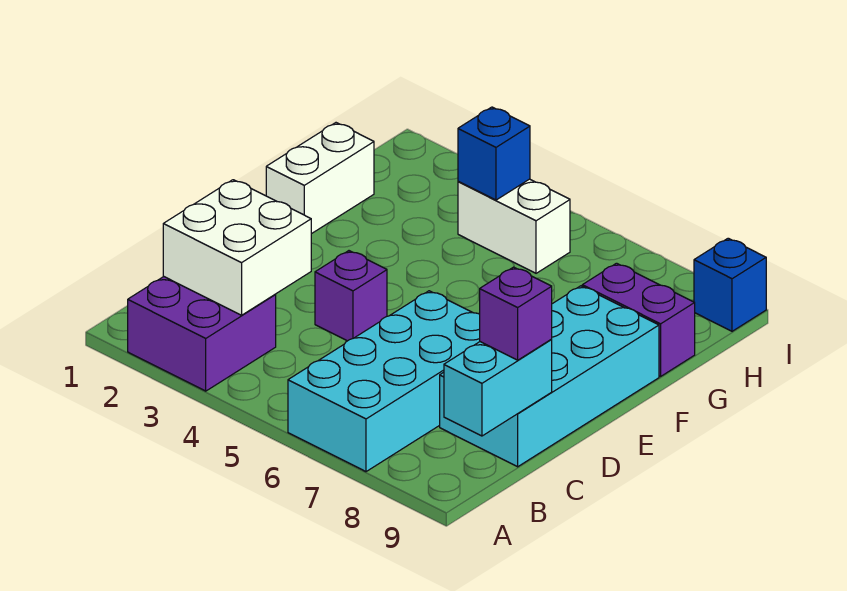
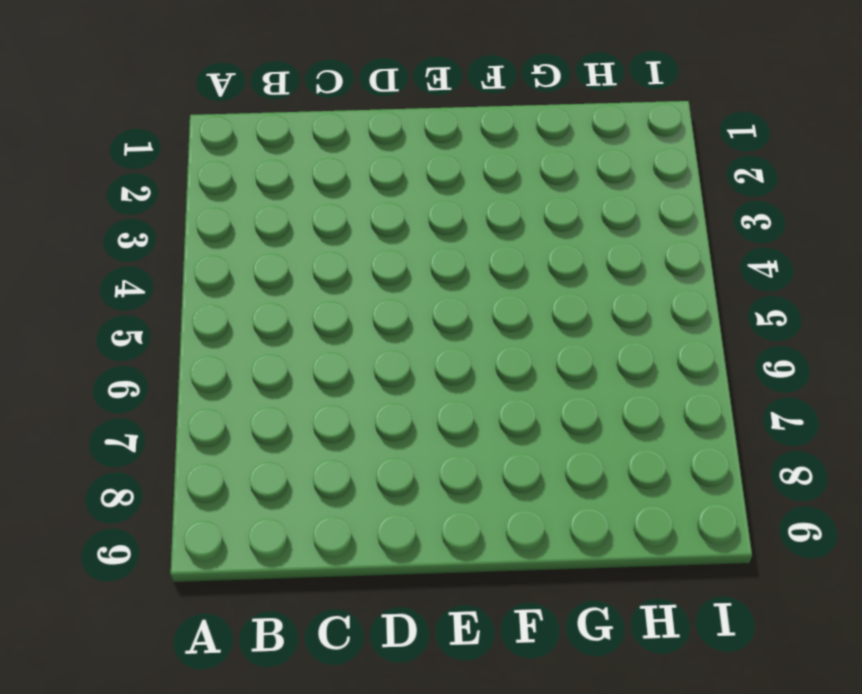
none -> purple brick A2:B3 level 1
none -> cyan brick A6:D7 level 1
none -> cyan brick C8:F9 level 1

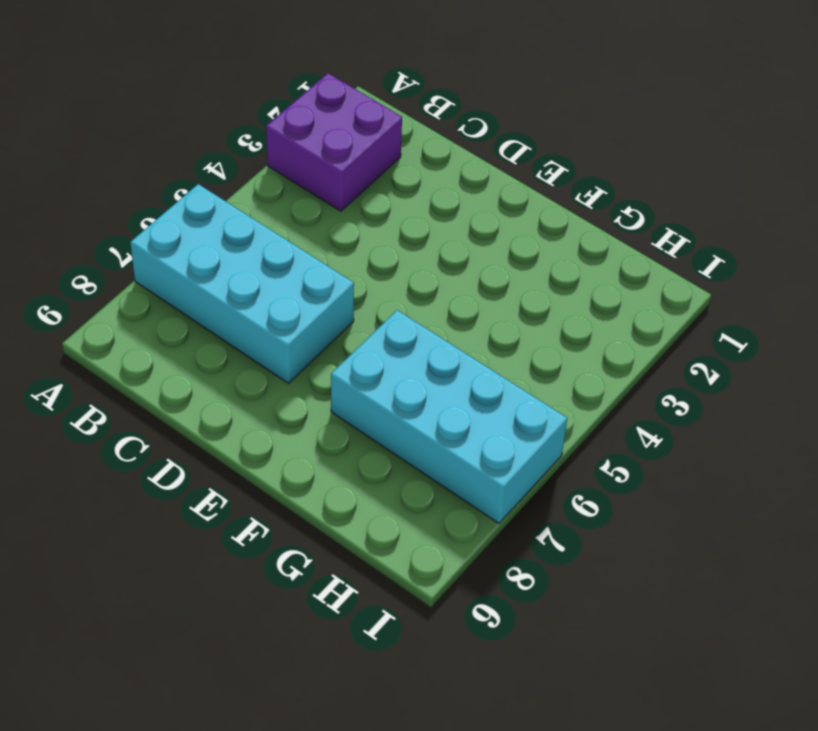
cyan brick F6:I7 level 1 -> cyan brick C8:F9 level 1
none -> purple brick D4 level 1
none -> white brick F1:G1 level 1
none -> purple brick G8:G9 level 1

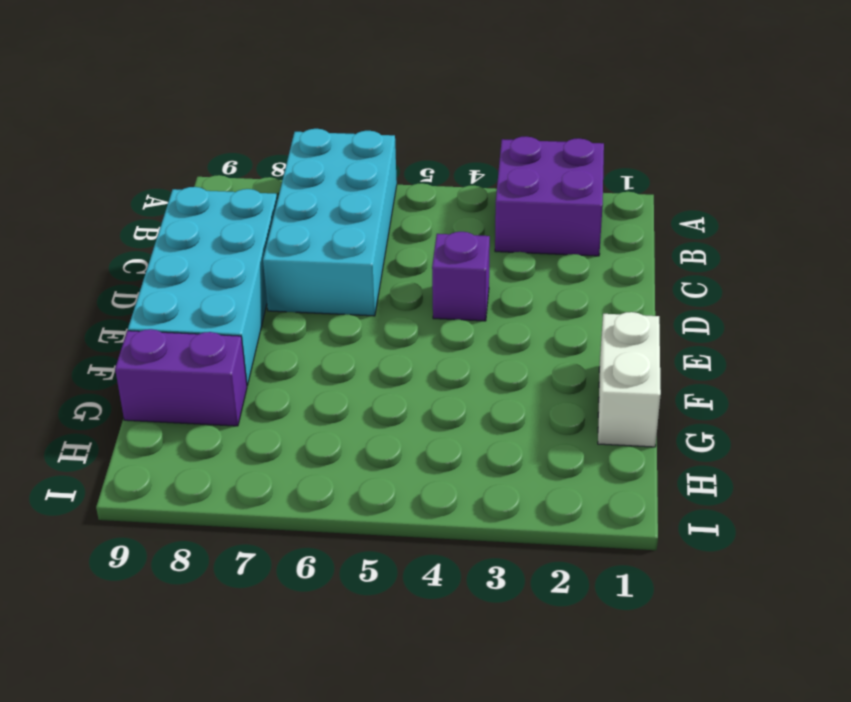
none -> white brick H4:H5 level 1
none -> blue brick I9 level 1
none -> white brick B2:C3 level 2

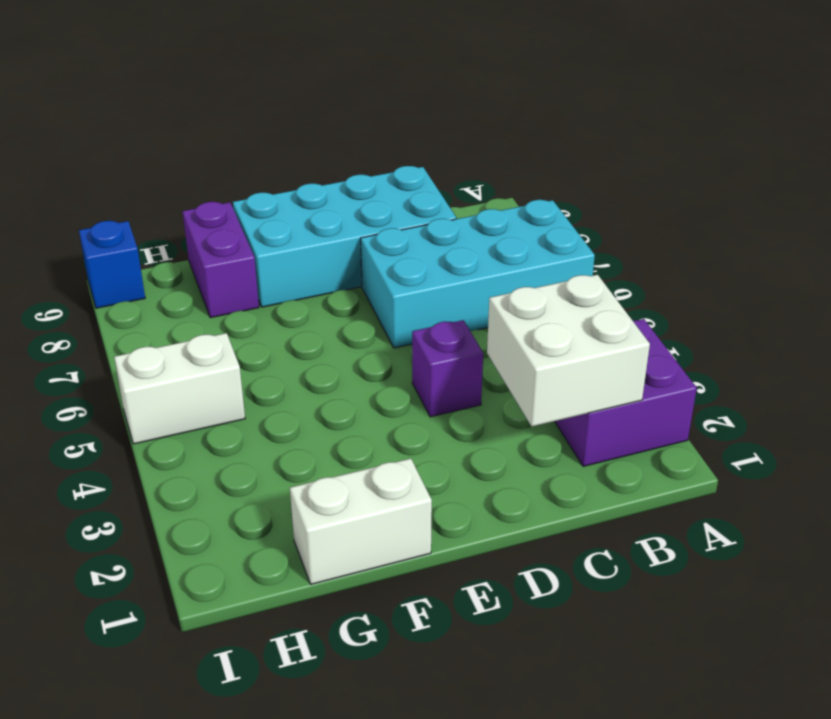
white brick H5:I5 level 1 -> white brick H4:H5 level 1
none -> cyan brick B9:C9 level 2
none -> blue brick H4 level 2
none -> purple brick C9 level 3

